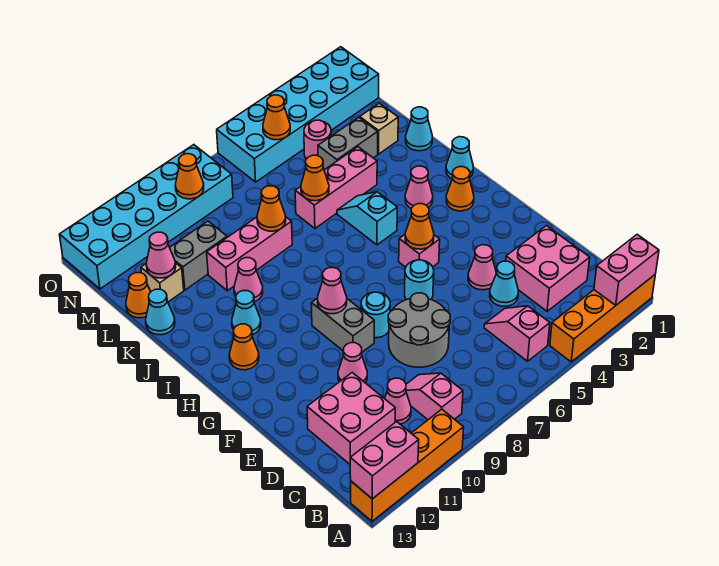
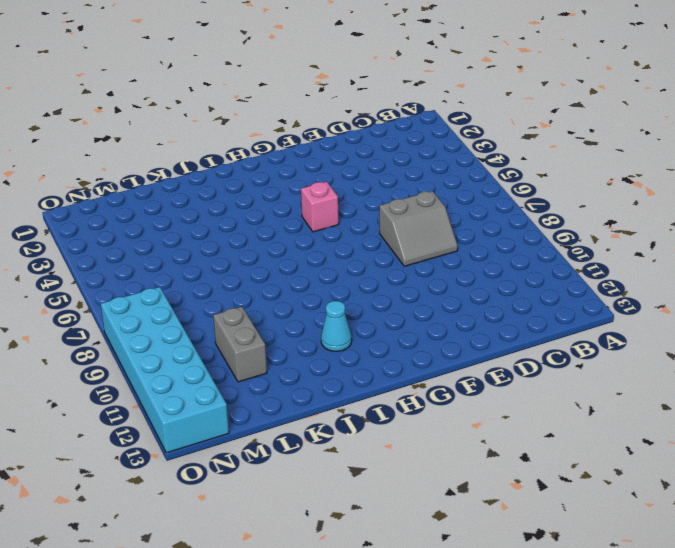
grey slope D7:E8 level 1 top 7 -> grey round brick D7:E8 level 1
none -> orange brick A1:A4 level 1
none -> orange brick A10:A13 level 1
none -> pink slope B5:C5 level 1 top B
none -> pink slope B9:C9 level 1 top B

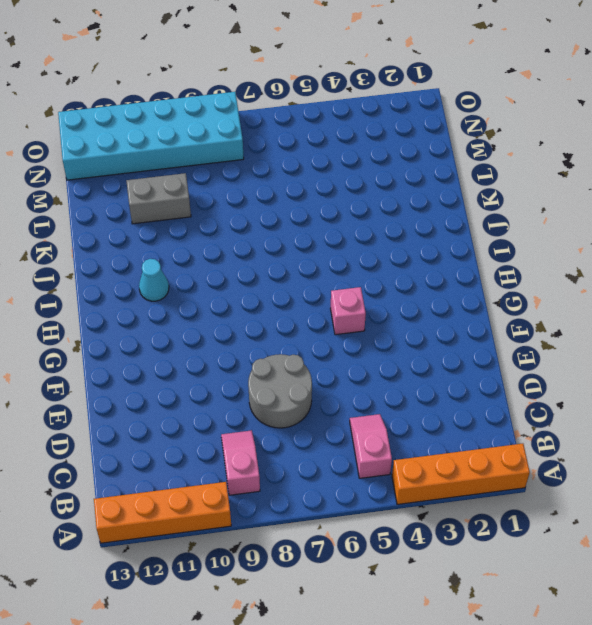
none -> pink brick C2:D3 level 1
none -> pink cone C10 level 1
none -> pink brick C11:D12 level 1
none -> cyan cone D4 level 1

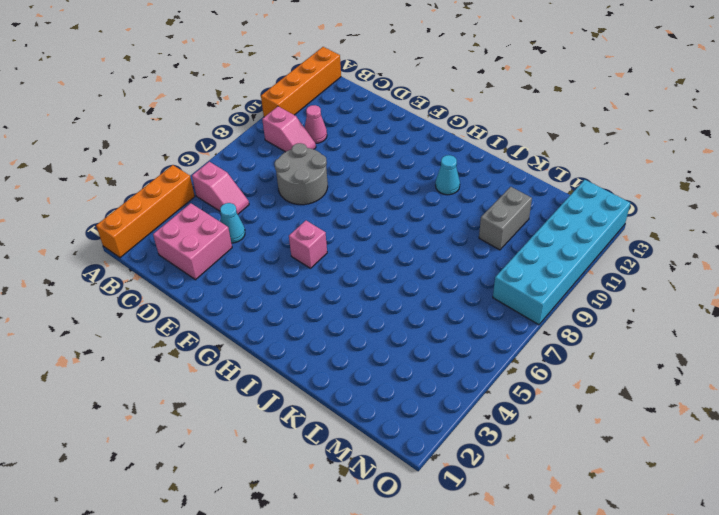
none -> pink brick C11:D12 level 1
none -> pink cone E4 level 1
none -> pink cone E10 level 1
none -> cyan round brick F6 level 1

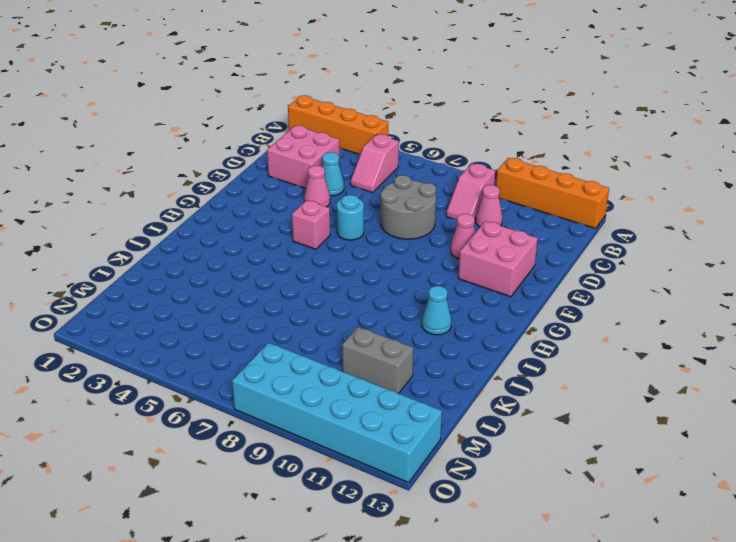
pink brick E11:F12 level 1 -> pink brick C11:D12 level 1
none -> cyan round brick F8 level 1
none -> grey brick F9:G9 level 1
none -> orange cone H2 level 1
none -> orange cone H12 level 1

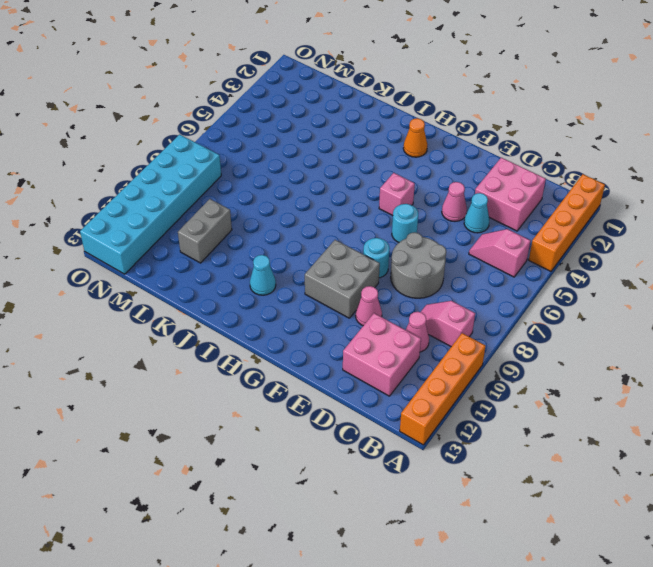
grey brick F9:G10 level 1 -> grey brick F9:G9 level 1
none -> orange cone H12 level 1
none -> cyan cone I1 level 1
none -> pink cone I3 level 1
none -> cyan slope I5:J5 level 1 top I

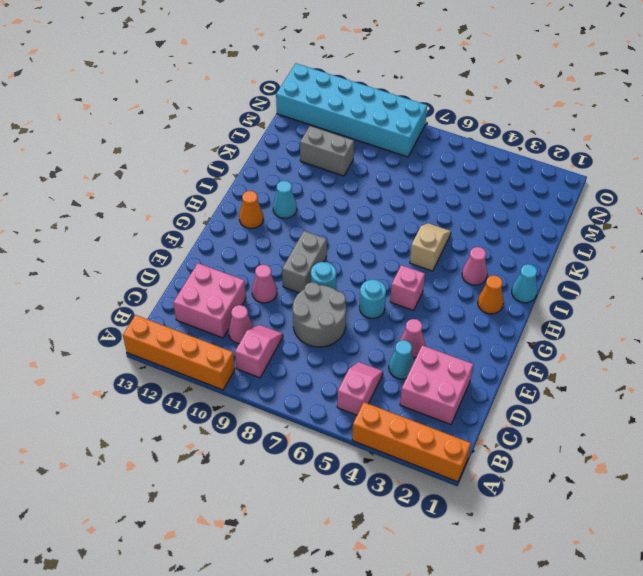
tan slope I5:J5 level 1 top I -> cyan slope I5:J5 level 1 top I
none -> pink cone J10 level 1
none -> cyan cone K1 level 1
none -> pink brick K4:K6 level 1
none -> pink brick K8:K10 level 1

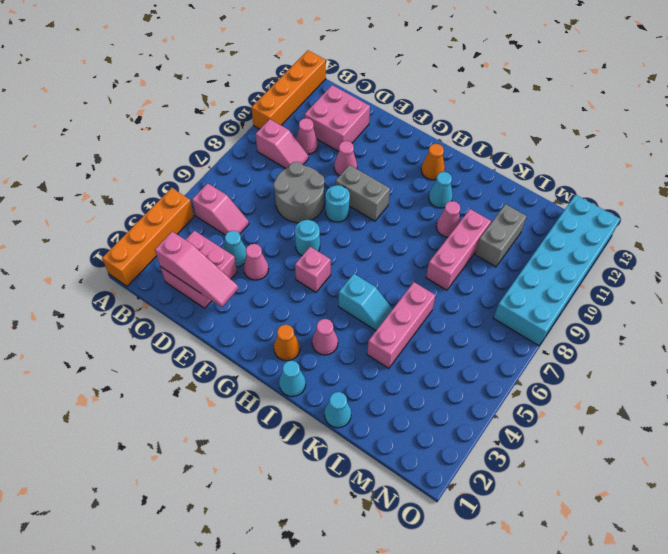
pink slope C2:E2 level 2 top C -> none
none -> cyan cone K13 level 1
none -> tan brick L2 level 1
none -> grey brick L3:L4 level 1
none -> tan brick L12 level 1

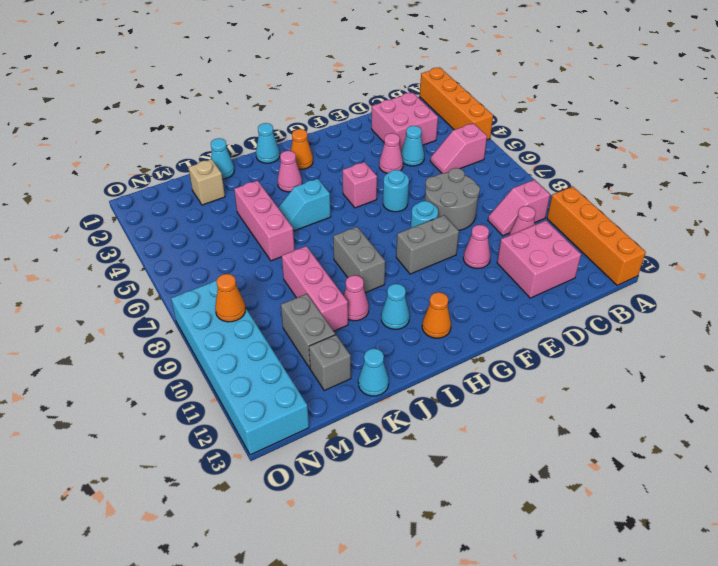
grey brick I8:I9 level 1 -> grey brick L3:L4 level 1
grey brick L12 level 1 -> tan brick L12 level 1
none -> orange cone L13 level 1
none -> pink round brick M4 level 1
none -> cyan brick N1:O6 level 1
none -> pink brick A1:A2 level 2

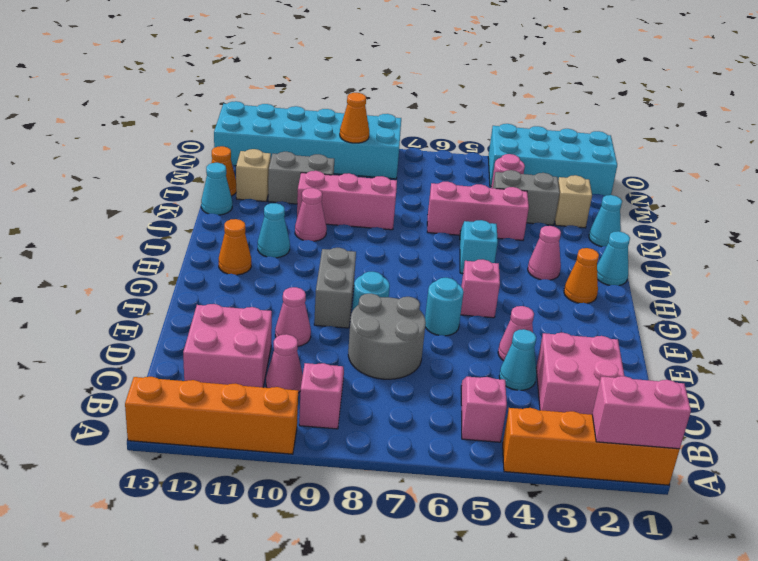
cyan brick N1:O4 level 1 -> cyan brick N1:O6 level 1
none -> pink brick A12:A13 level 2
none -> orange cone G5 level 2
none -> pink cone G9 level 2
none -> orange cone K6 level 2

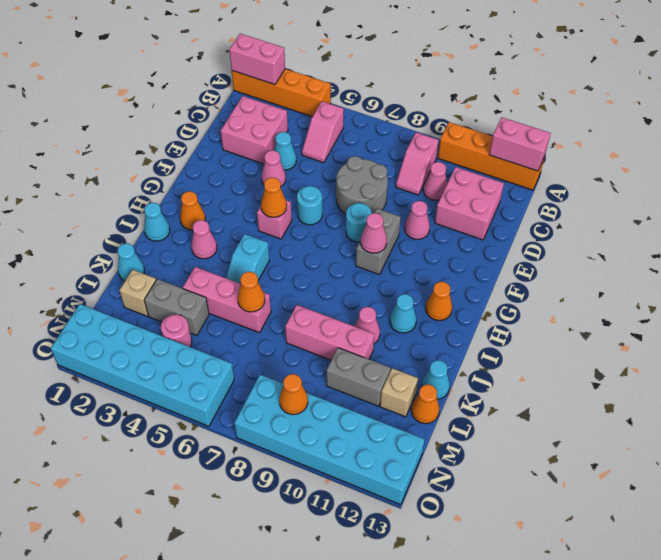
none -> orange cone K8 level 2
none -> pink cone L12 level 2
none -> orange cone N5 level 2

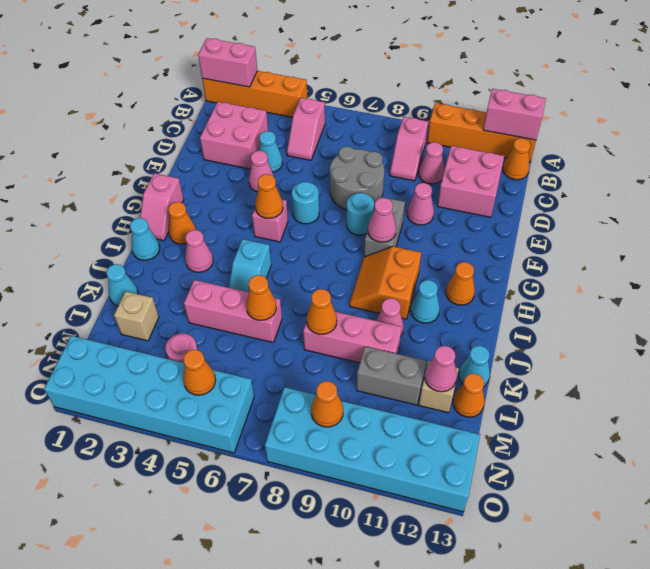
orange cone B13 level 1 -> none
pink slope G1:H1 level 1 top G -> none
orange slope H9:I10 level 1 top 10 -> none
none -> grey brick L3:L4 level 1

